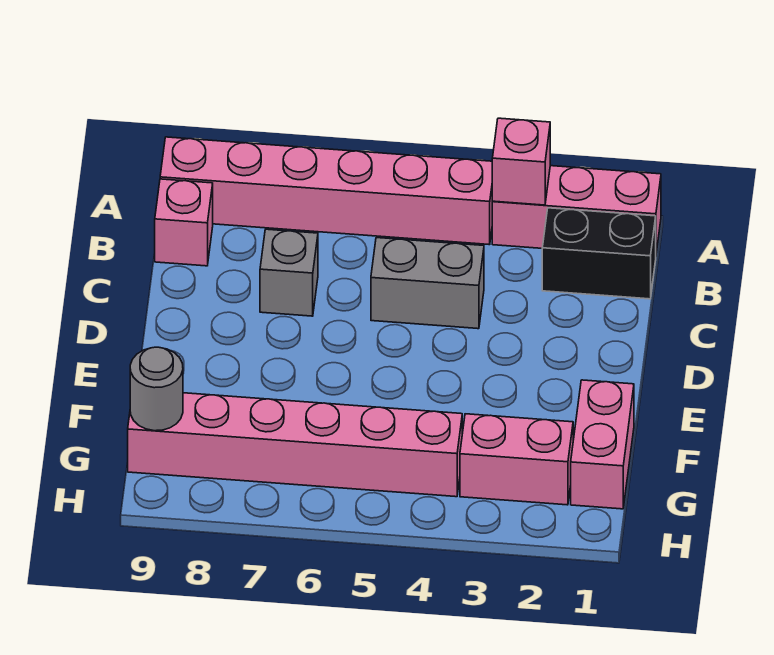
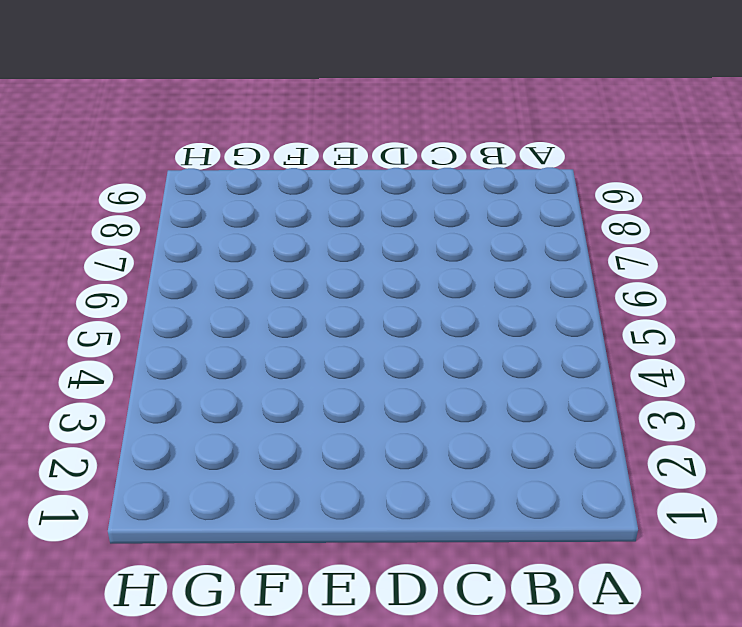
none -> pink brick A1:A3 level 1
none -> pink brick A4:A9 level 1

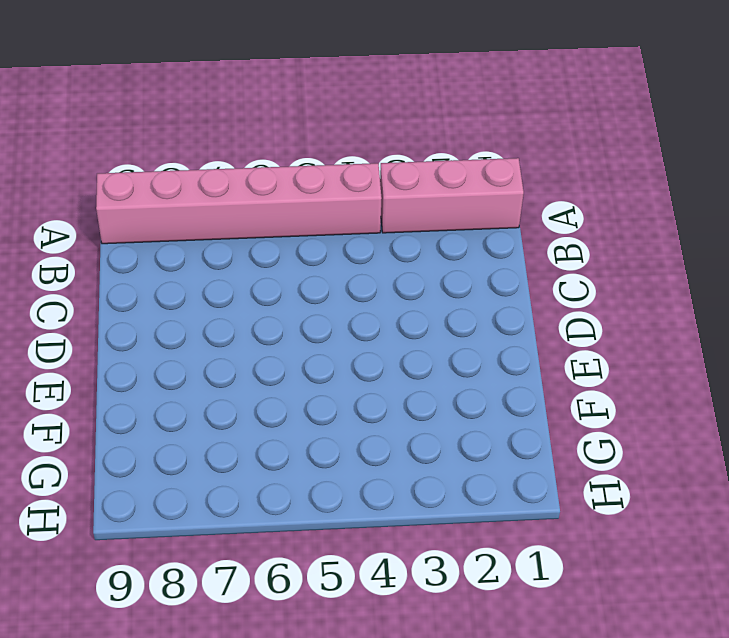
none -> black brick B1:B2 level 1
none -> pink brick B9 level 1

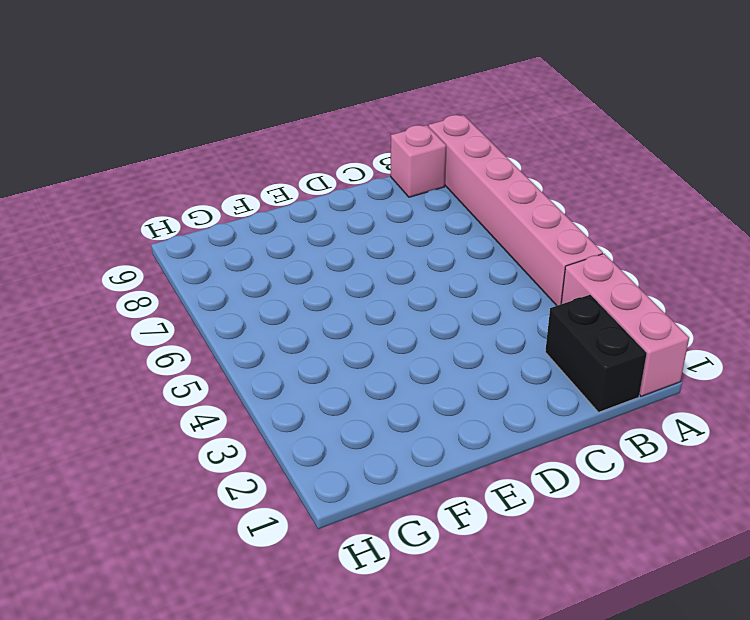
none -> grey brick C4:C5 level 1
none -> grey brick C7 level 1

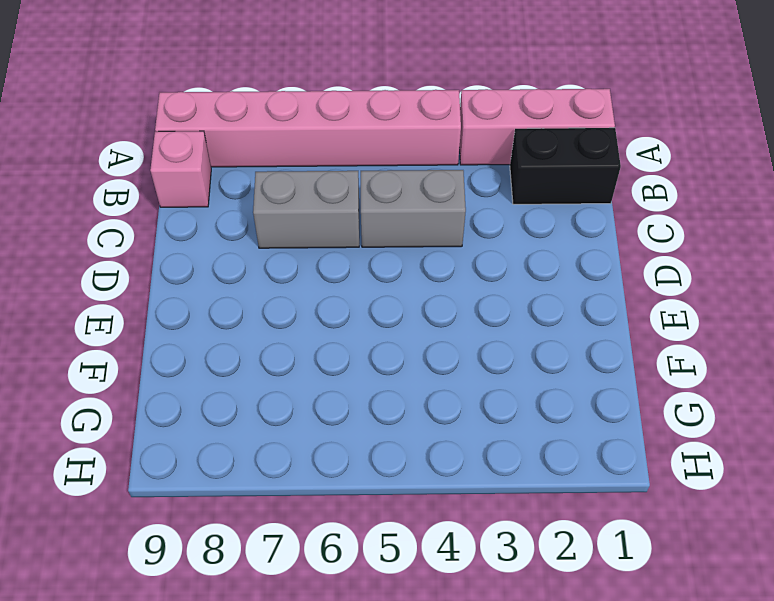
grey brick C6:C7 level 1 -> grey brick C7 level 1
none -> pink brick F1:G1 level 1
none -> pink brick G2:G3 level 1

